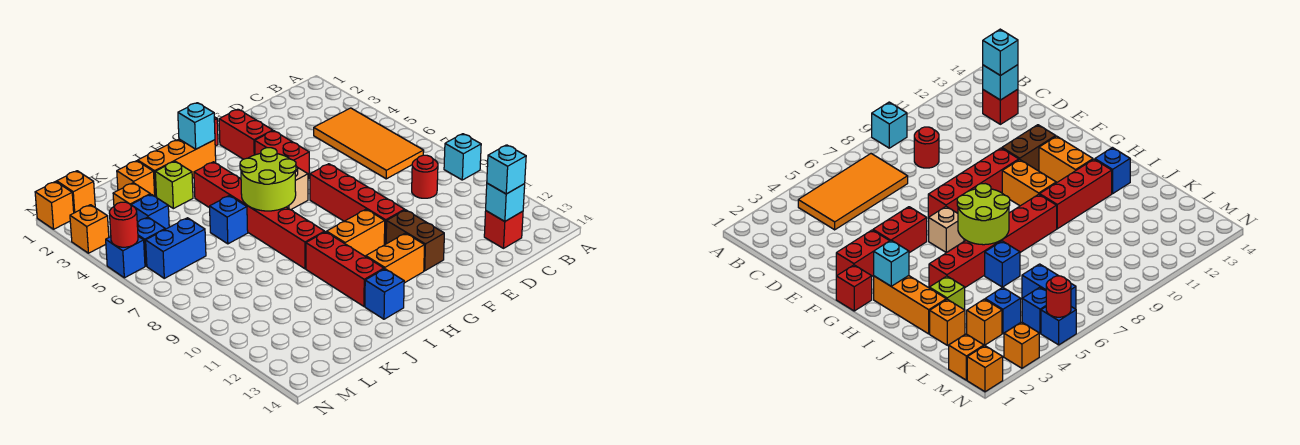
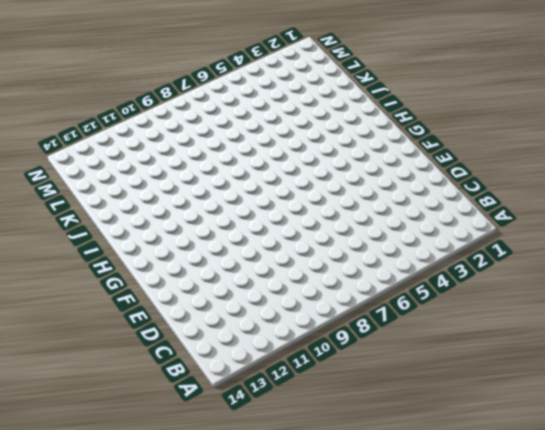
none -> cyan brick A9 level 1
none -> orange tile B4:C7 level 1
none -> red round brick C9 level 1
none -> red brick C13 level 1

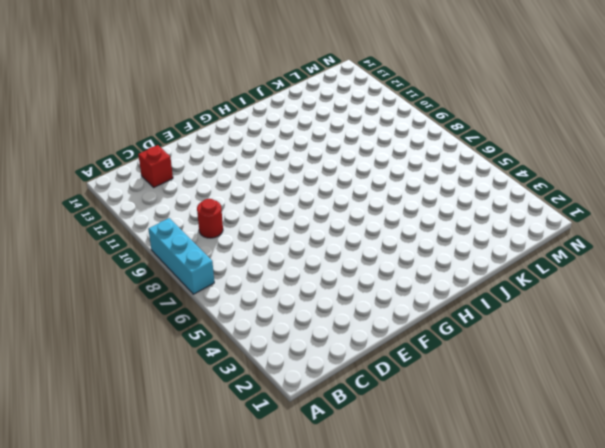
cyan brick A7:A9 level 1 -> cyan brick A9 level 1
none -> orange tile B4:C7 level 1
none -> red brick F2:F3 level 1
none -> red brick F4:F5 level 1
none -> red brick F7:F10 level 1

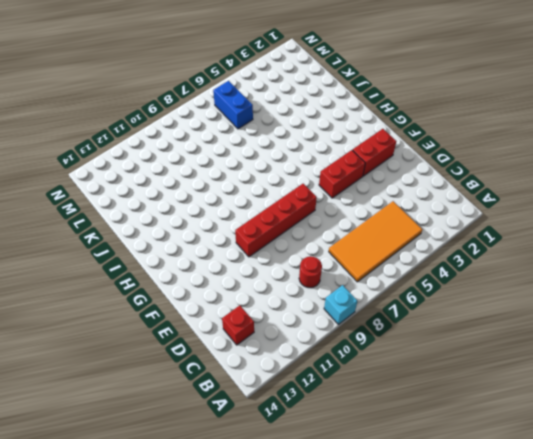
none -> brown brick F11:F12 level 1
none -> red brick G1 level 1
none -> tan brick G6 level 1
none -> orange brick G10:H10 level 1

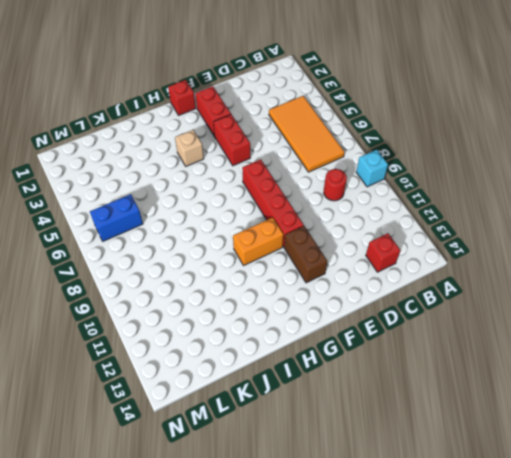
tan brick H4 level 1 -> tan brick G6 level 1
none -> orange brick G12:H12 level 1
none -> orange brick H2:J2 level 1
none -> red brick I4:I9 level 1
none -> red brick I10:I12 level 1

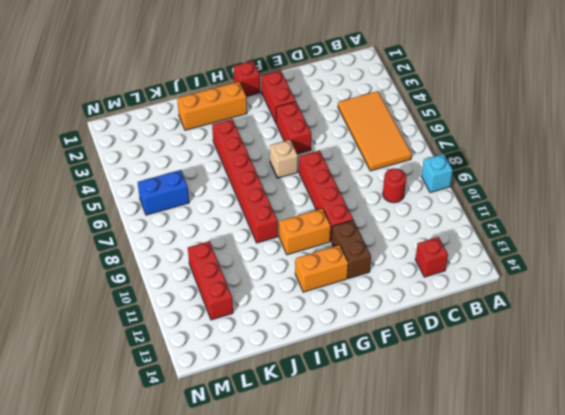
red brick L10:L12 level 1 -> red brick I10:I12 level 1
none -> blue brick I13 level 1
none -> lime brick J3 level 1
none -> blue brick J6 level 1
none -> orange brick K2 level 1

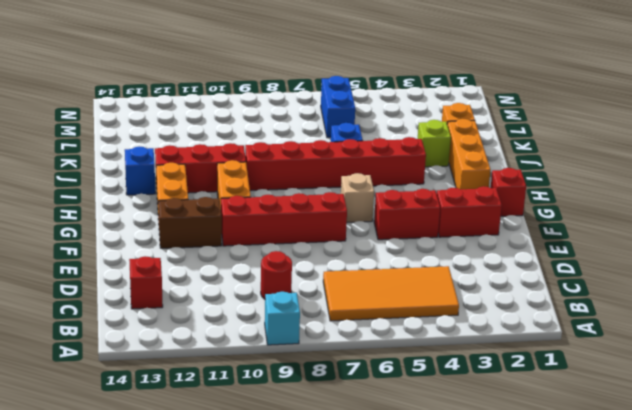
none -> orange brick L3 level 1
none -> blue brick L4 level 1
none -> orange brick M1 level 1
none -> blue brick M5 level 1

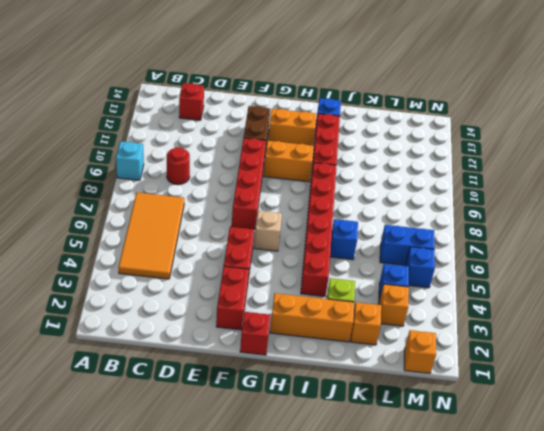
none -> orange brick N1 level 1
none -> orange brick N3 level 1
none -> blue brick N5 level 1
none -> cyan brick C13 level 2

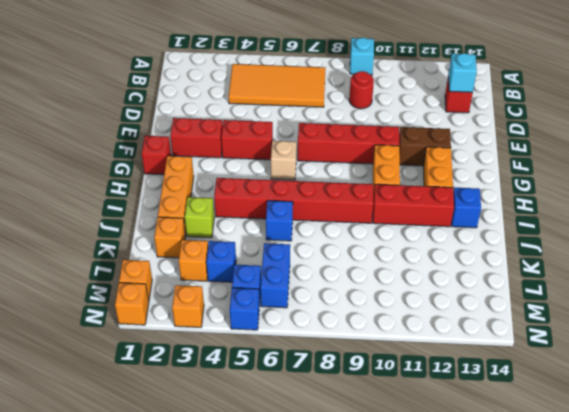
none -> cyan brick H2 level 2
none -> lime round brick H6:I7 level 2
none -> red round brick N5 level 2
none -> cyan brick C13 level 3

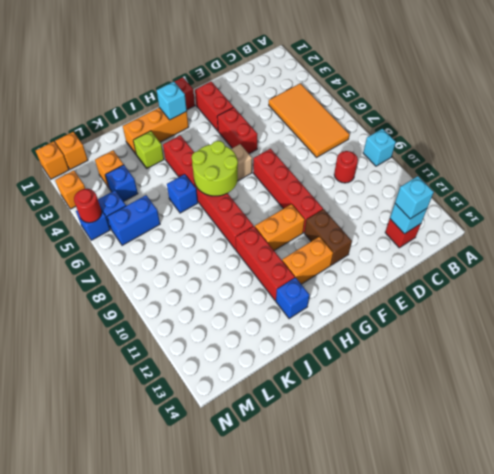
none -> orange brick K2 level 1

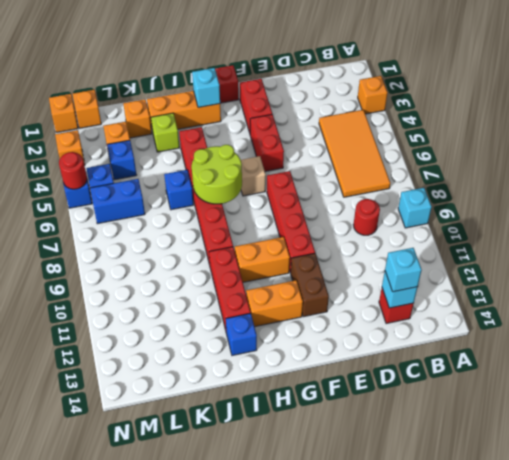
orange brick A3 level 1 -> none

